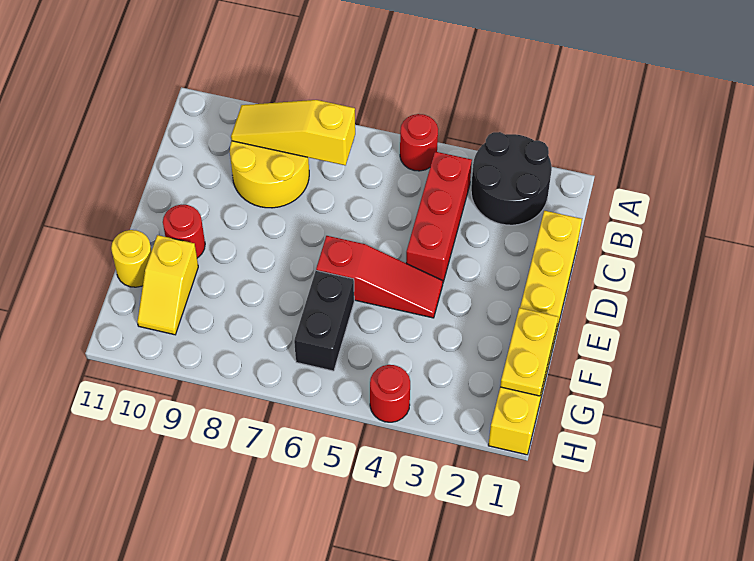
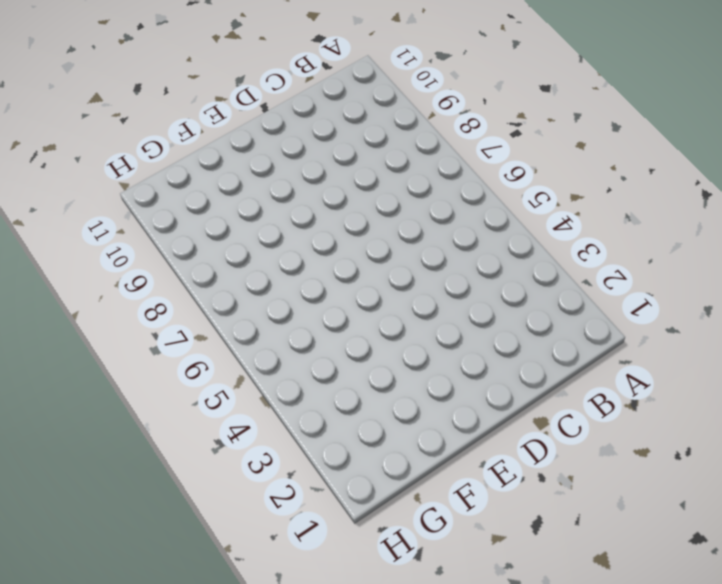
none -> black round brick A2:B3 level 1
none -> red round brick A5 level 1
none -> red brick B4:D4 level 1

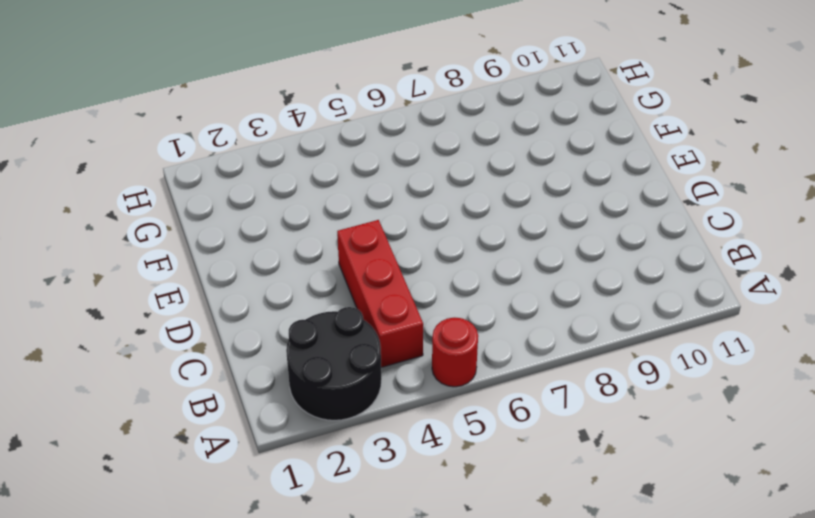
none -> yellow round brick B8:C9 level 1
none -> yellow brick C1:H1 level 1
none -> red slope E4:E6 level 1 top 6

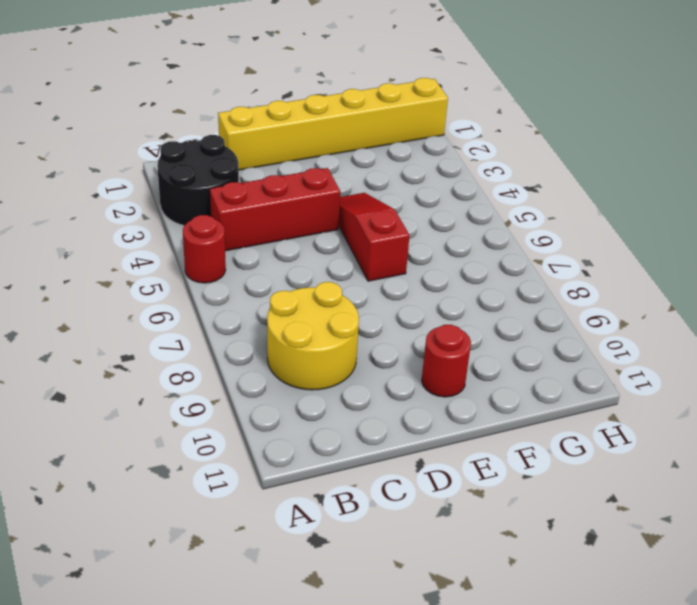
none -> black brick F6:G6 level 1
none -> yellow slope F10:G10 level 1 top F
none -> yellow round brick F11 level 1

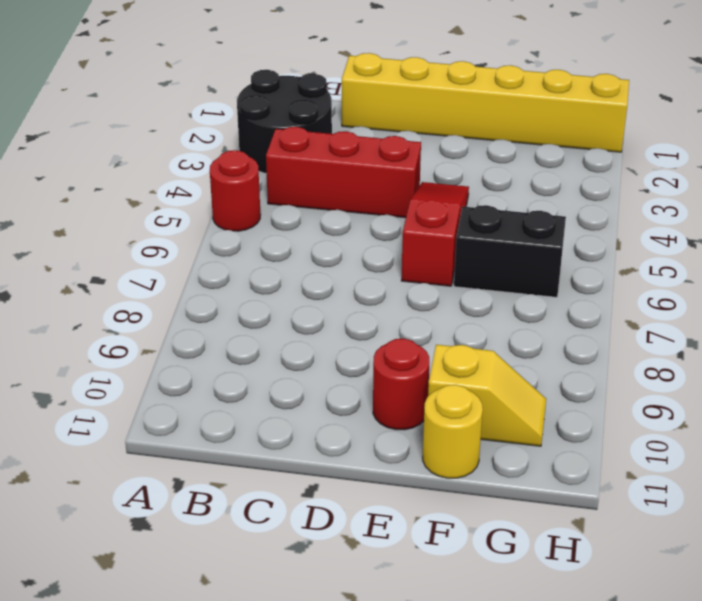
none -> yellow round brick B8:C9 level 1
none -> red round brick H4 level 1
none -> yellow slope B7:B9 level 2 top 7

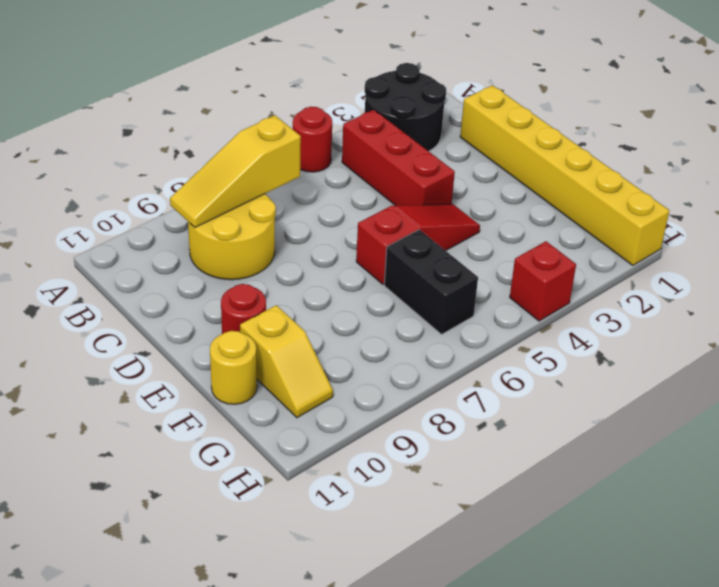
red brick H4 level 1 -> red round brick H4 level 1
none -> yellow plate F1:G1 level 2

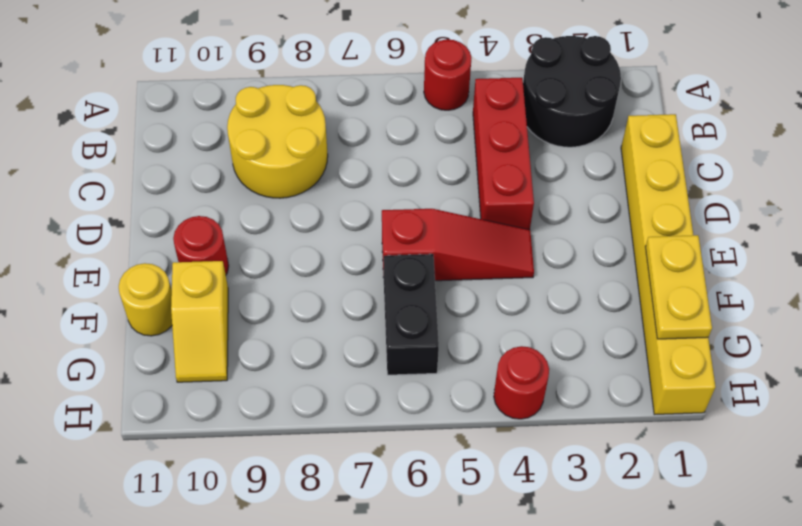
none -> yellow slope B7:B9 level 2 top 7

